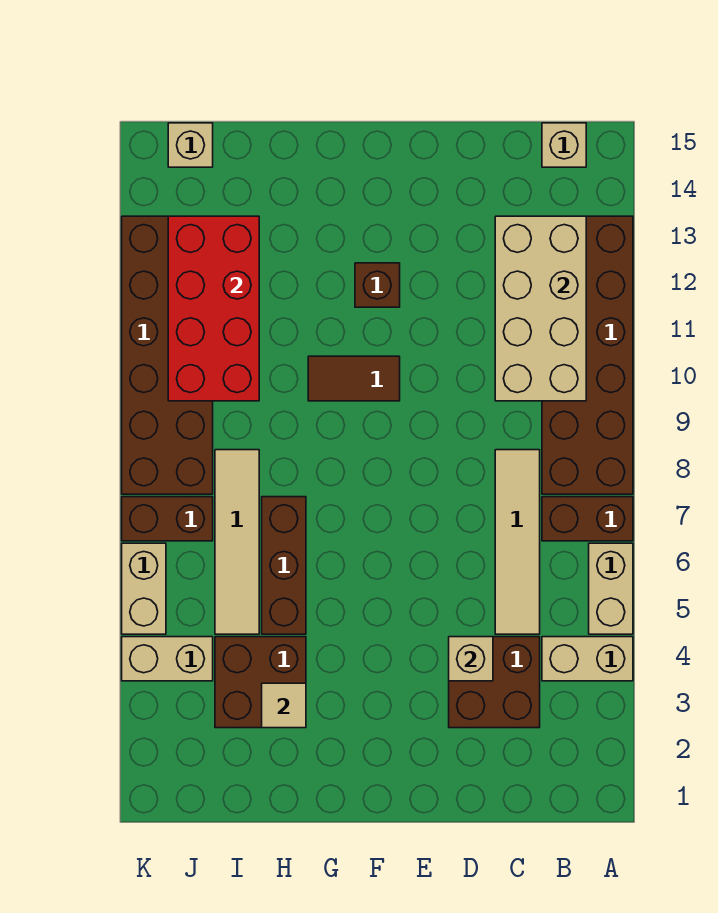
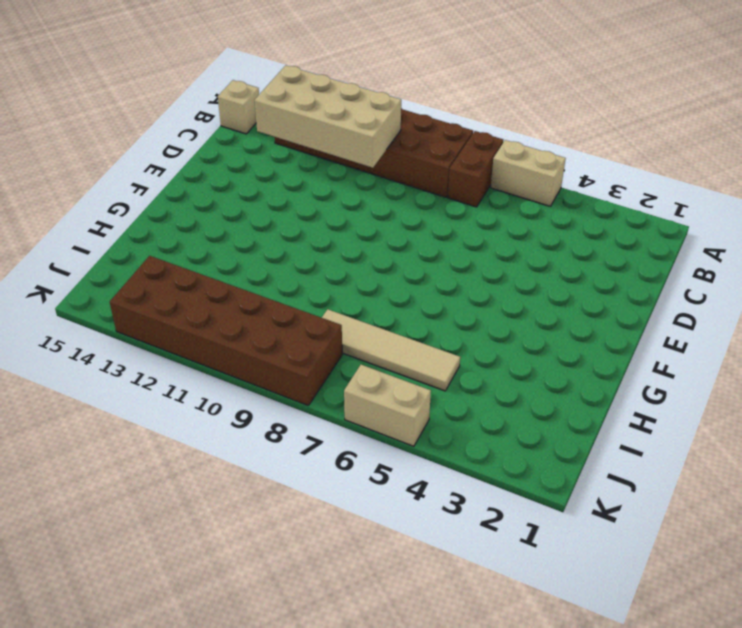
none -> tan brick A4:B4 level 1
none -> brown brick C3:D4 level 1
none -> tan tile C5:C8 level 1

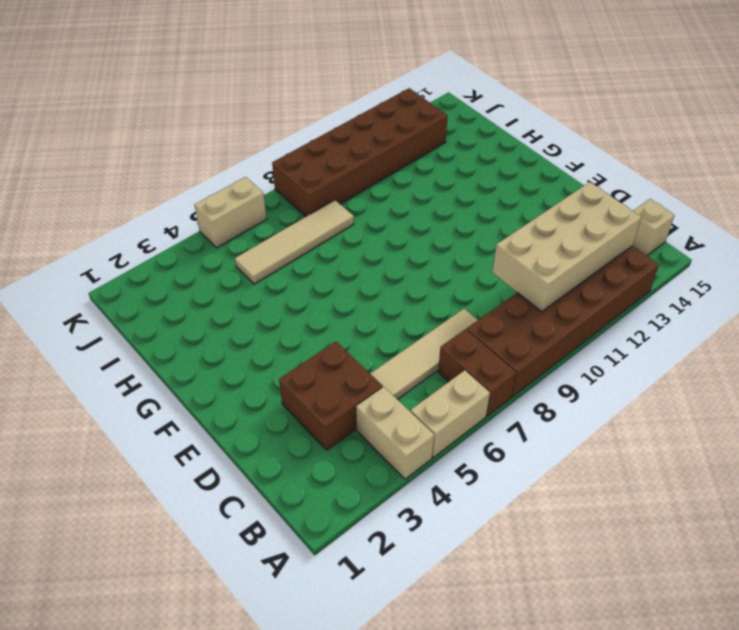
none -> brown tile F10:G10 level 1
none -> brown brick F12 level 1
none -> brown brick H3:I4 level 1

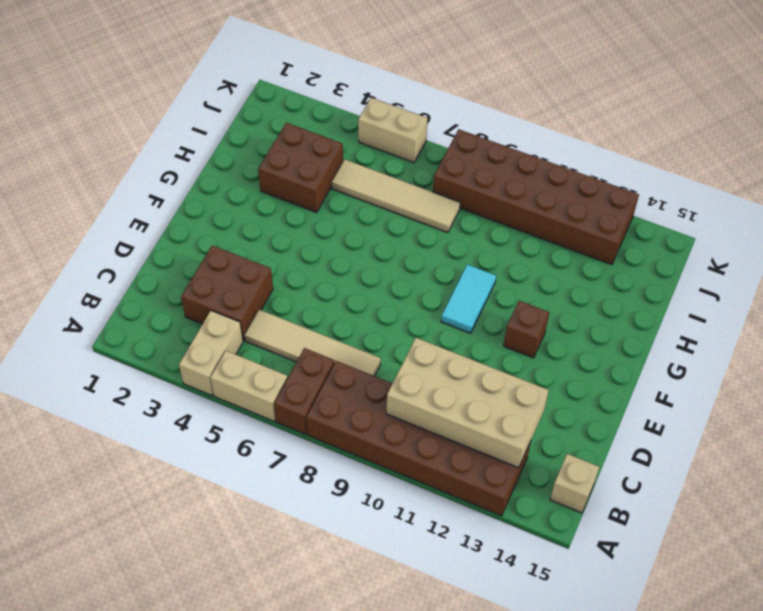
cyan tile F10:G10 level 1 -> brown tile F10:G10 level 1
none -> brown brick H5:H7 level 1
none -> tan brick J4:K4 level 1
none -> brown brick J7:K7 level 1

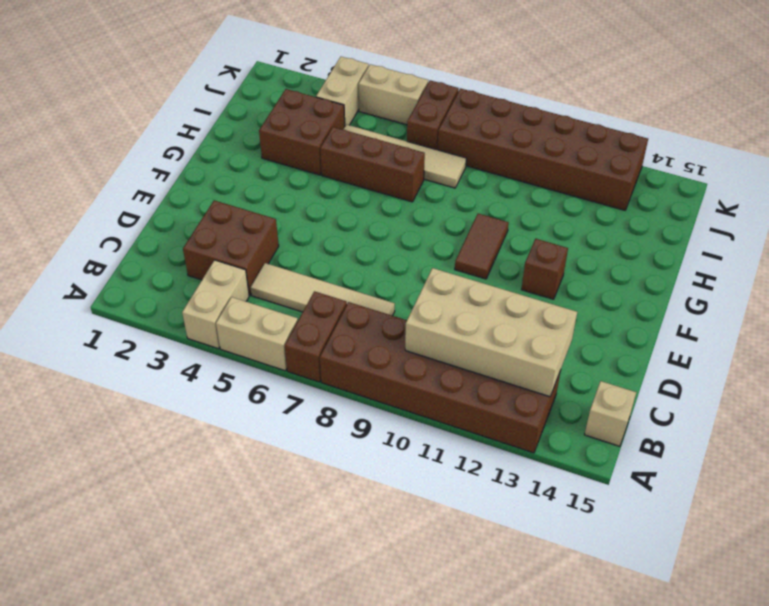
none -> tan brick J15 level 1
none -> tan brick D4 level 2
none -> tan tile H3 level 2

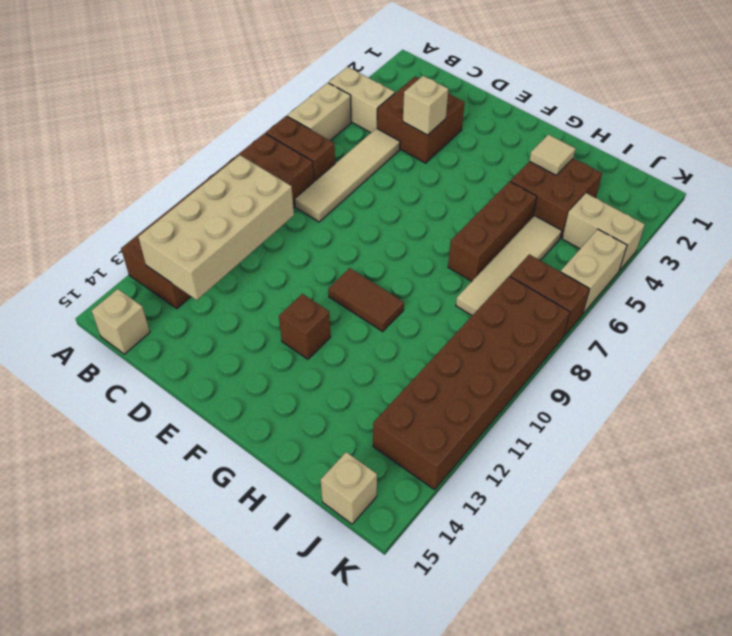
none -> red brick I10:J13 level 2

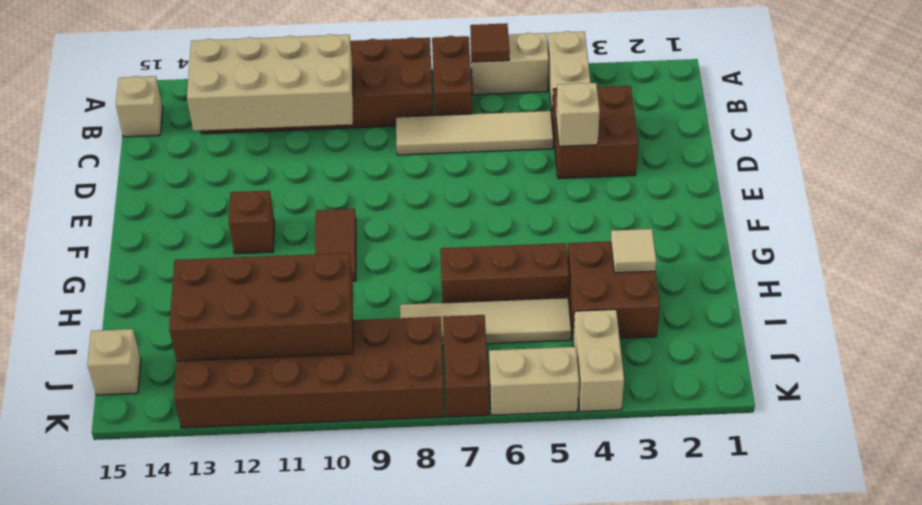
brown tile A6 level 2 -> none
brown brick I10:J13 level 2 -> red brick I10:J13 level 2

